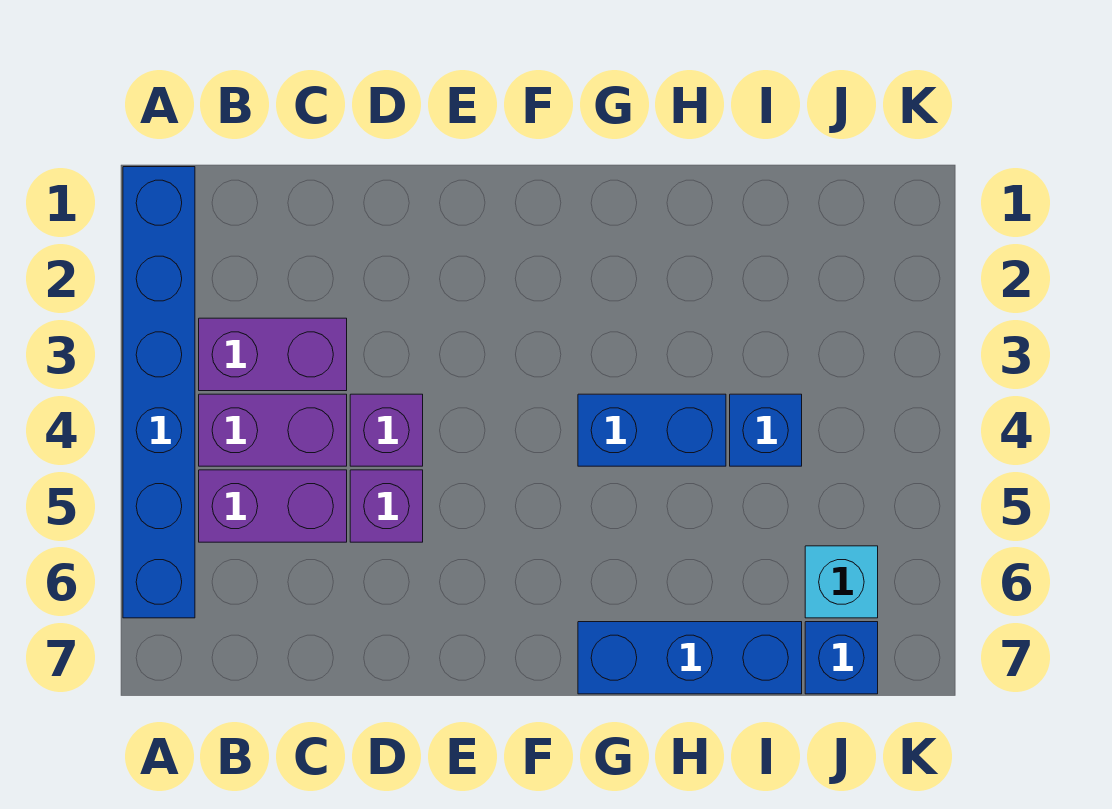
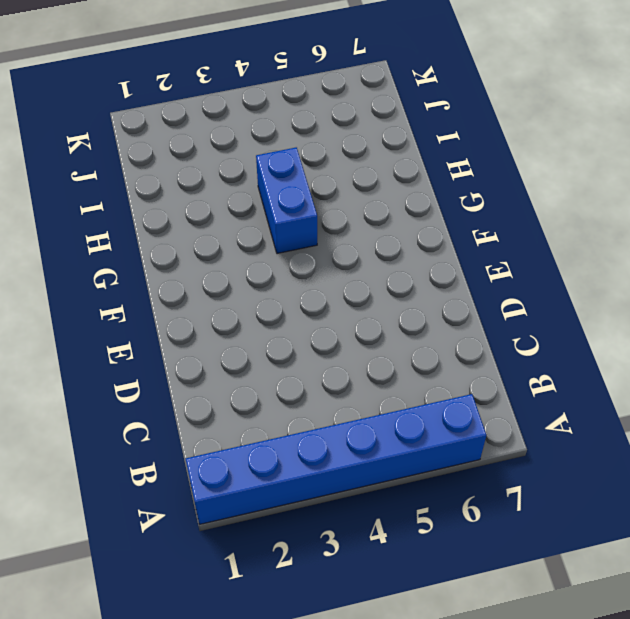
none -> purple brick B3:C3 level 1
none -> purple brick B4:C4 level 1

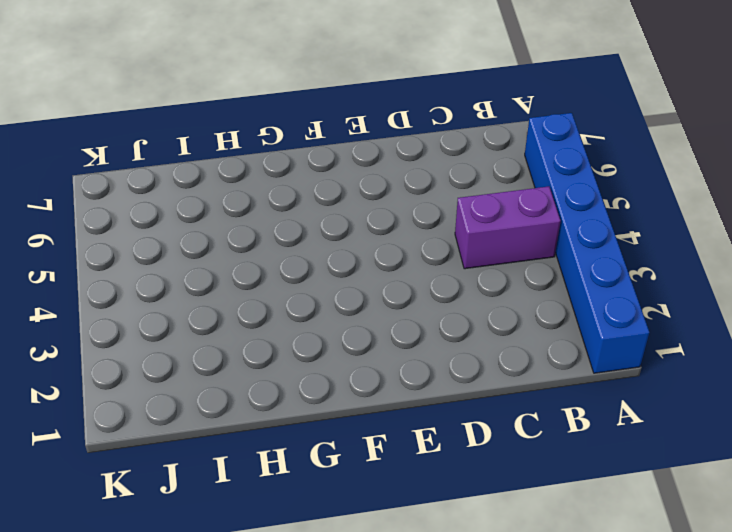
none -> purple brick B3:C3 level 1
none -> purple brick B5:C5 level 1

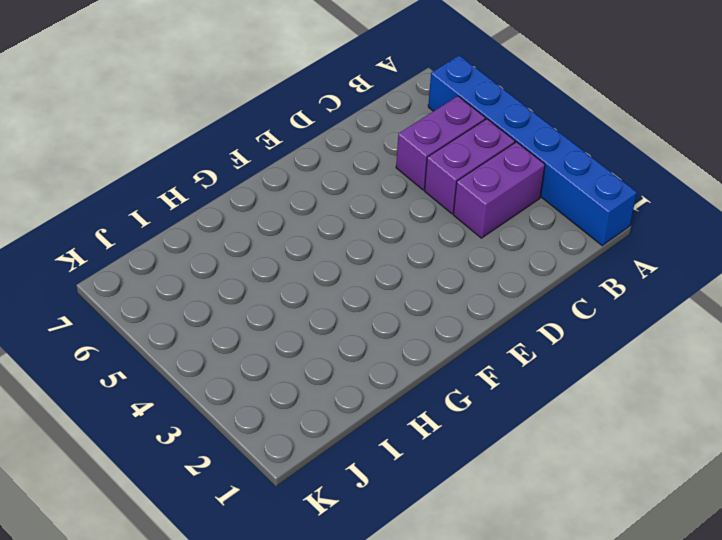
none -> purple brick D4 level 1
none -> purple brick D5 level 1

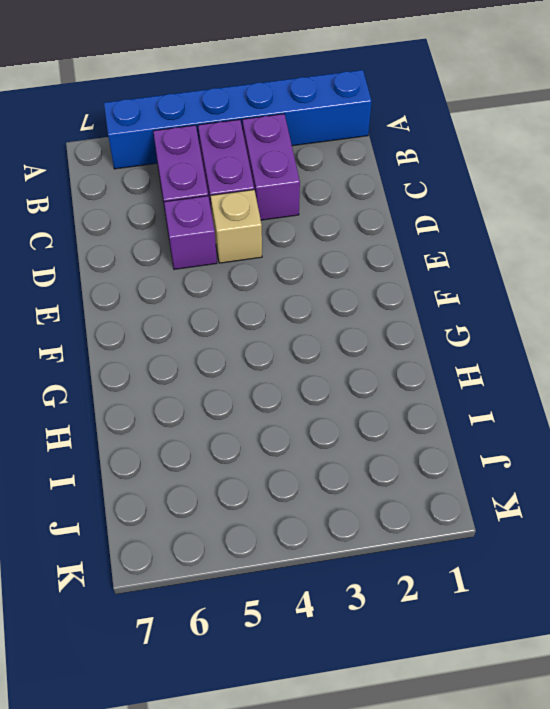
tan brick D4 level 1 -> purple brick D4 level 1
none -> blue brick G4:H4 level 1
none -> blue brick G7:I7 level 1

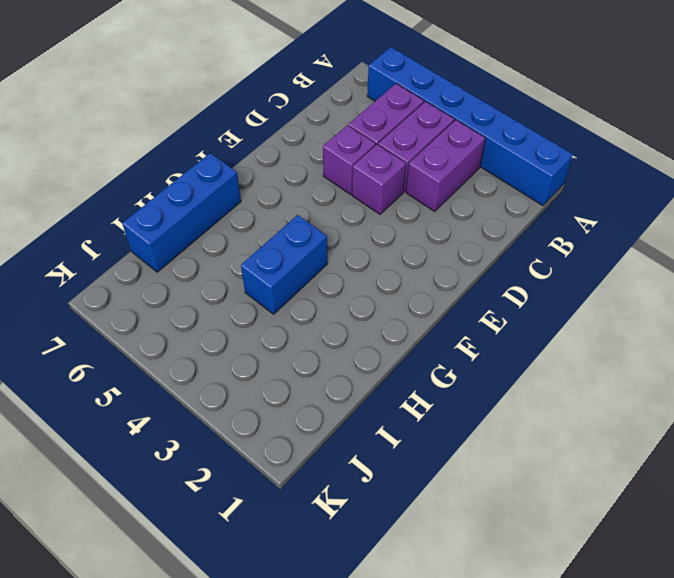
none -> blue brick I4 level 1
none -> cyan brick J6 level 1

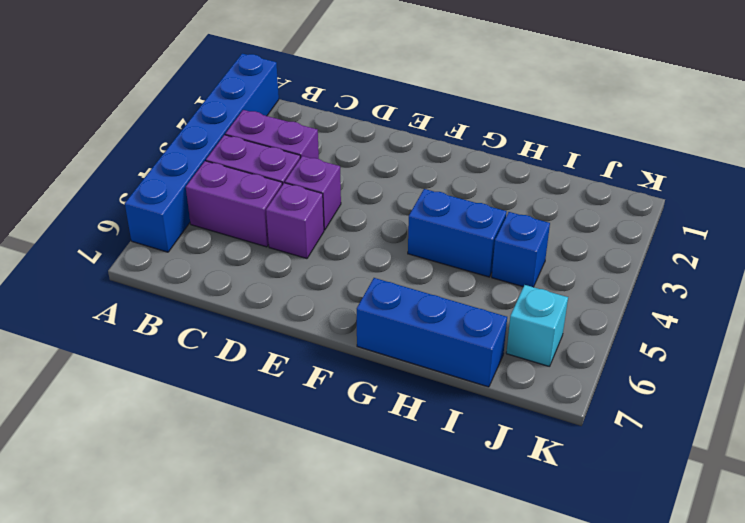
none -> blue brick J7 level 1

